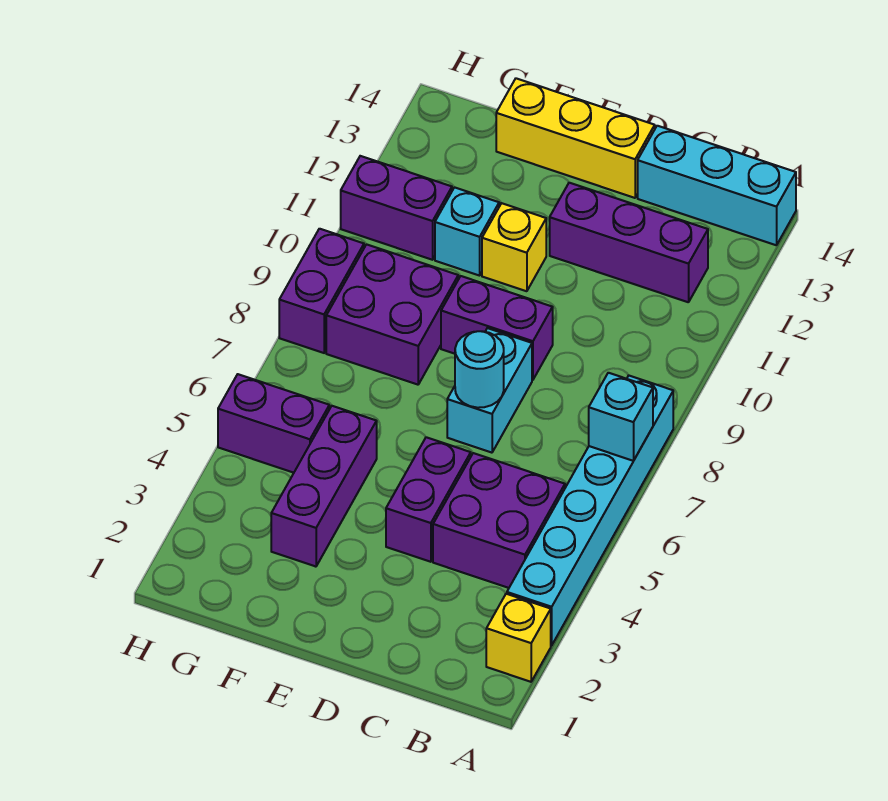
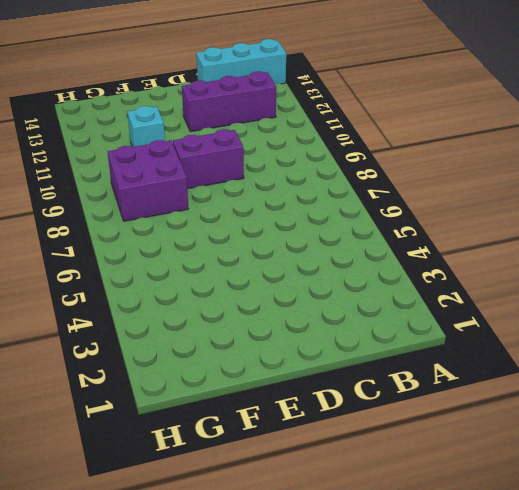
none -> yellow brick A2 level 1
none -> cyan brick A3:A8 level 1
none -> purple brick B4:C5 level 1

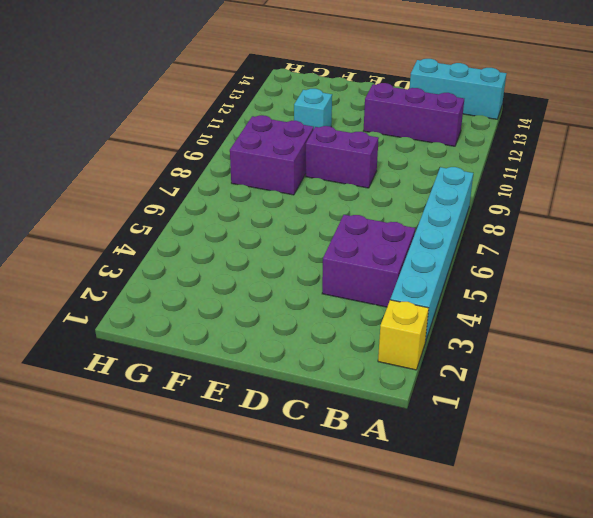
none -> purple brick D4:D5 level 1
none -> cyan brick D7:D8 level 1
none -> yellow brick D14:F14 level 1

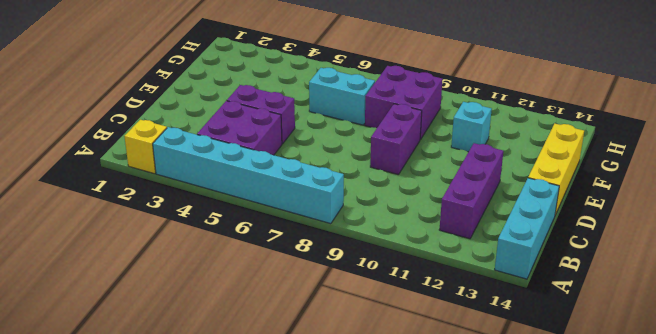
cyan brick F6:F7 level 1 -> cyan brick D7:D8 level 1
none -> yellow brick E11 level 1
none -> purple brick F3:F5 level 1
none -> purple brick G5:H5 level 1

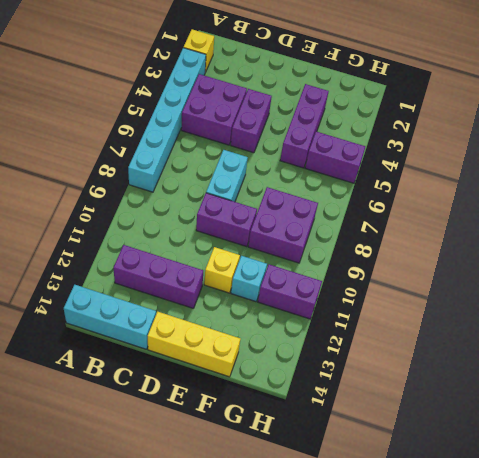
none -> purple brick H8:H9 level 1
none -> cyan brick A7 level 2
none -> cyan round brick D7 level 2

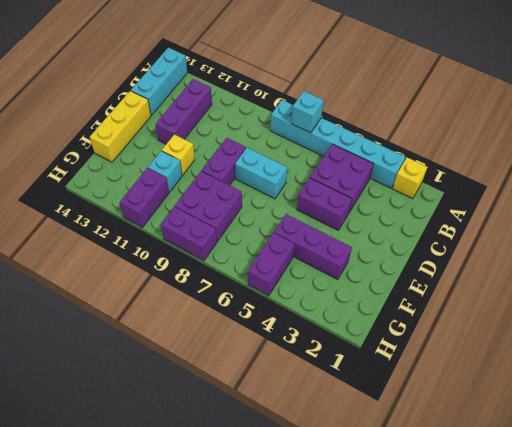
none -> cyan round brick D7 level 2

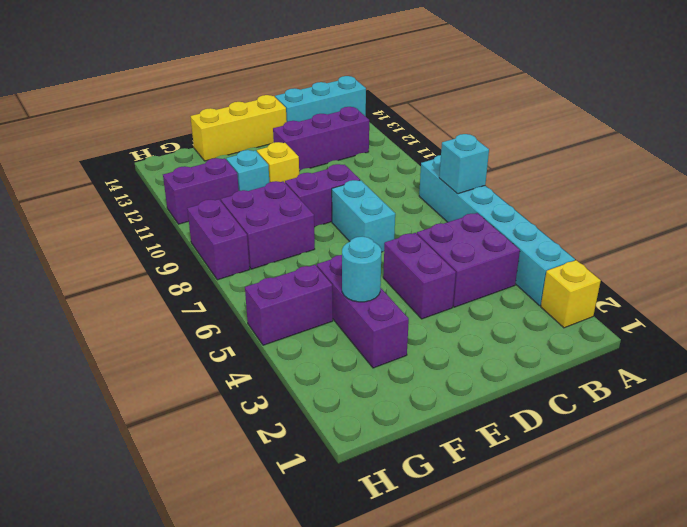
cyan round brick F4 level 2 -> cyan round brick D7 level 2

